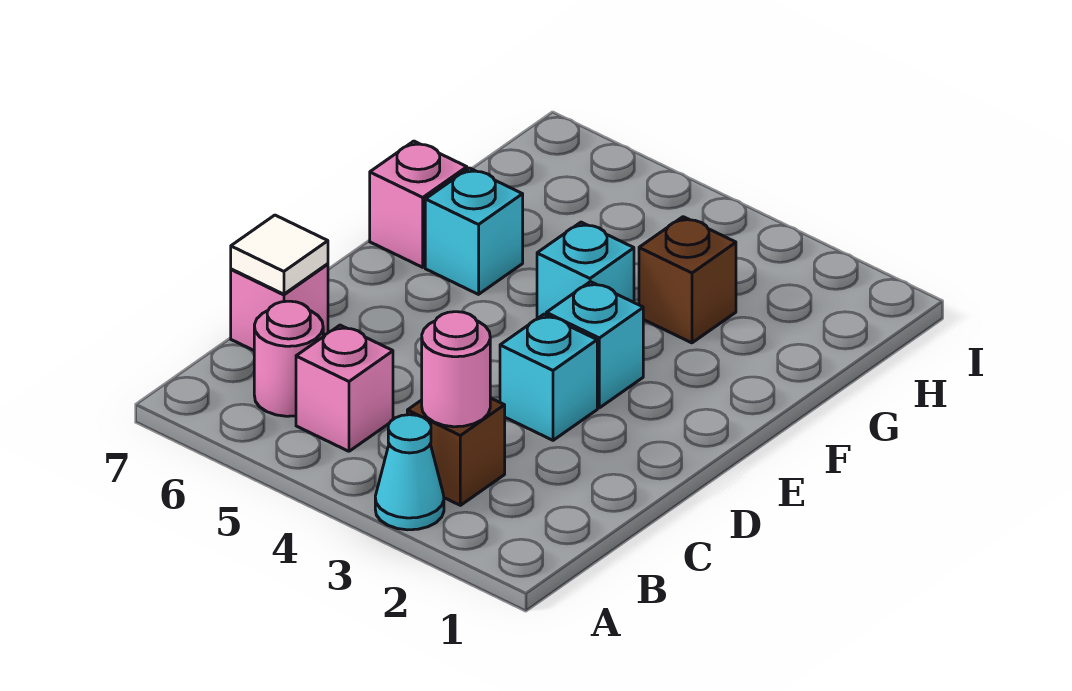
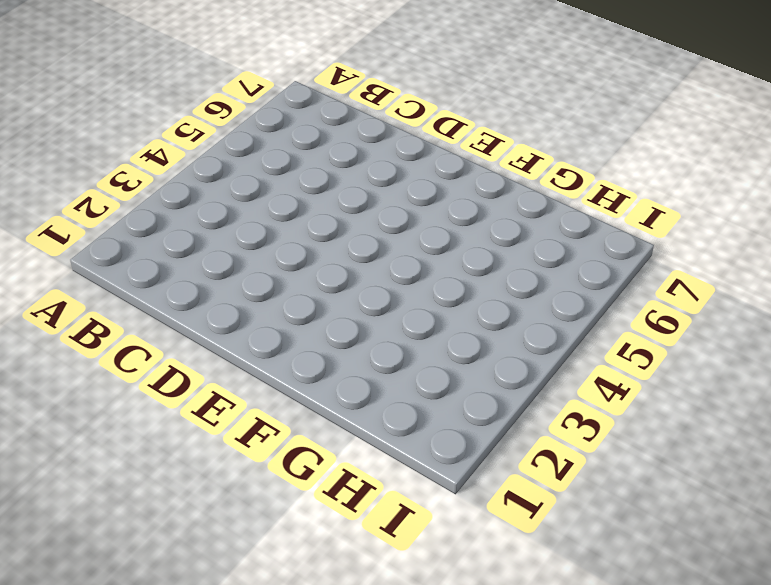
none -> cyan cone A3 level 1
none -> brown brick B3 level 1
none -> pink brick B5 level 1

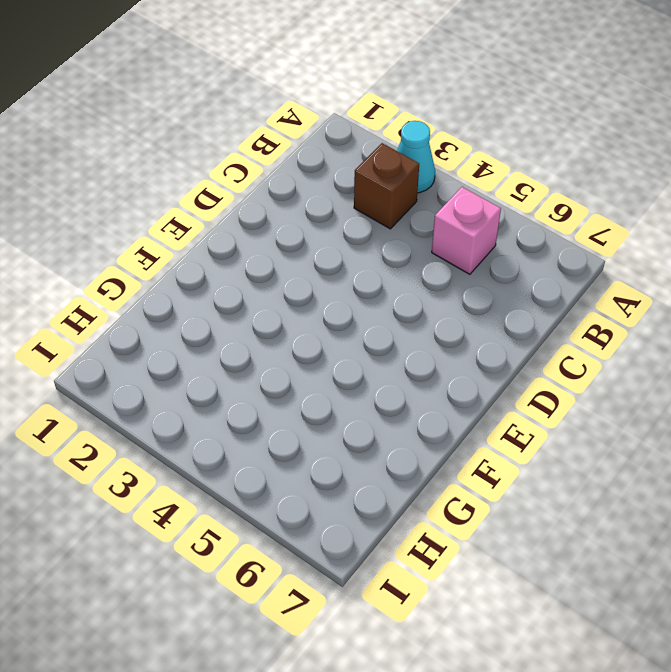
none -> pink round brick B6 level 1
none -> pink brick C7 level 1
none -> cyan brick D3 level 1

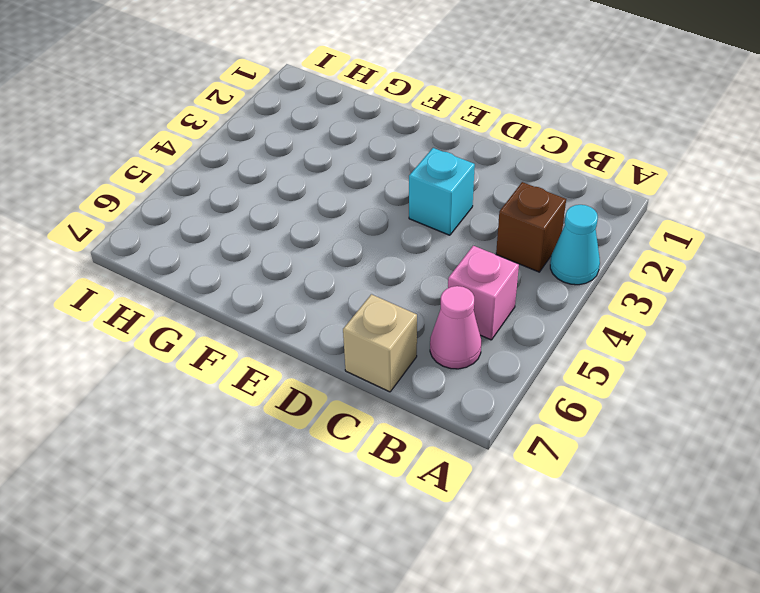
pink cone B6 level 1 -> pink round brick B6 level 1
tan brick C7 level 1 -> pink brick C7 level 1
none -> cyan brick E3 level 1
none -> cyan brick F4 level 1
none -> cyan brick F6 level 1

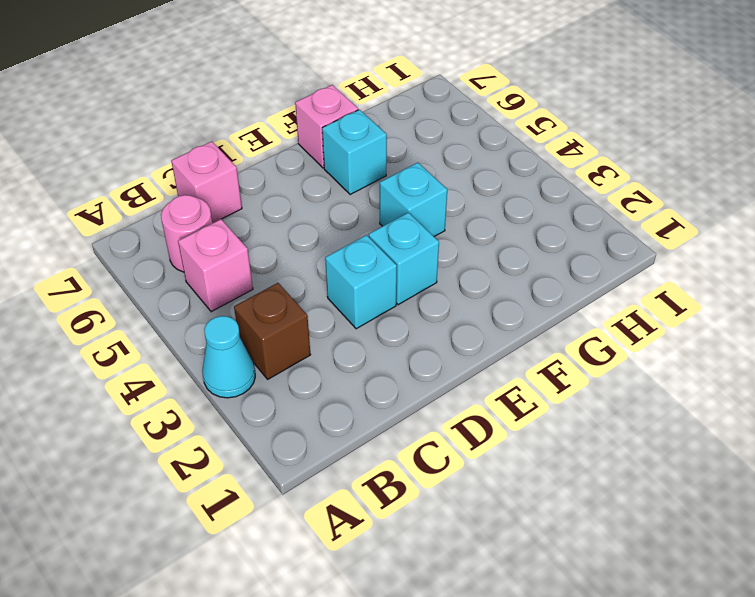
none -> brown brick G3 level 1
none -> pink round brick B3 level 2
none -> white tile C7 level 2

